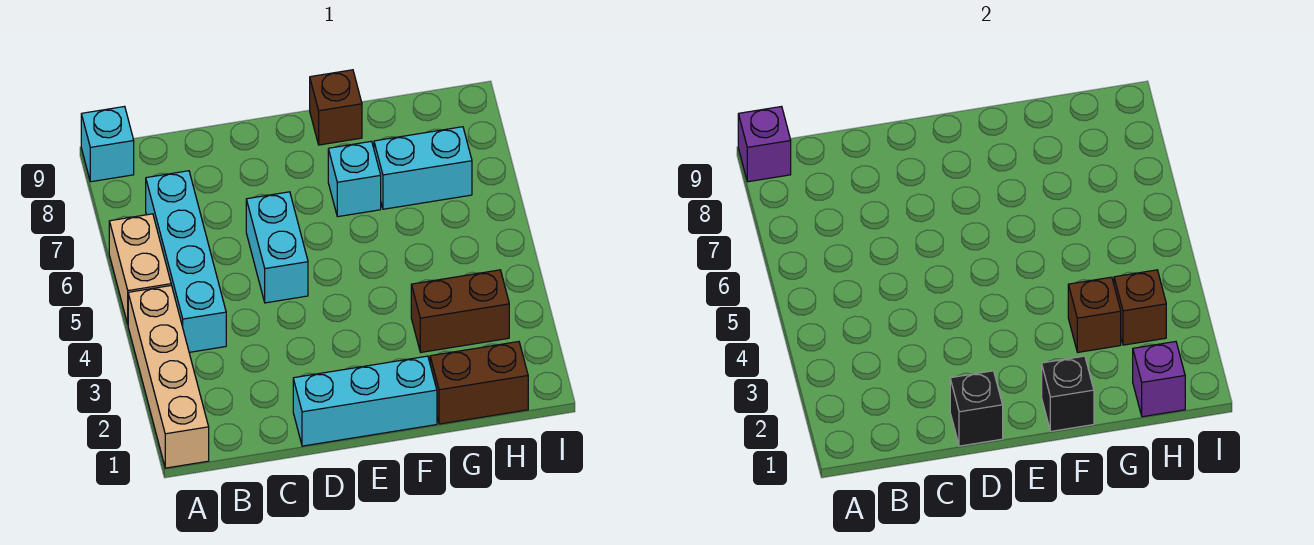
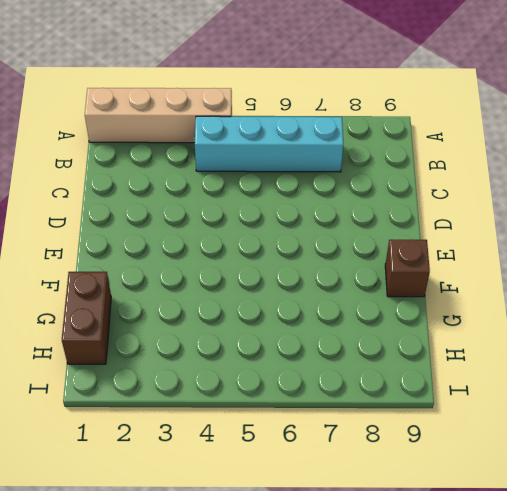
none -> tan brick A5:A6 level 1
none -> cyan brick A9 level 1
none -> cyan brick D1:F1 level 1

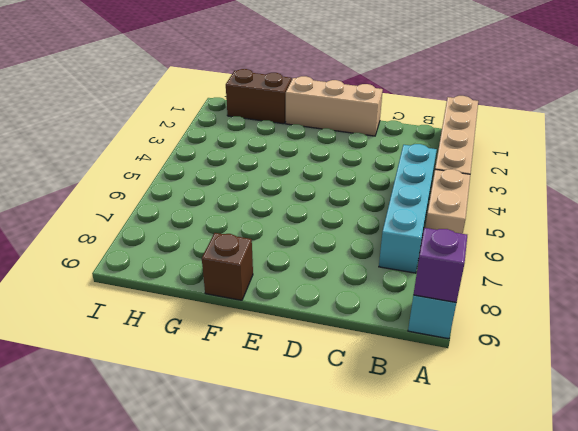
tan brick D1:F1 level 1 -> cyan brick D1:F1 level 1
none -> cyan brick D5:D6 level 1
none -> cyan brick F7 level 1
none -> brown brick G3:H3 level 1

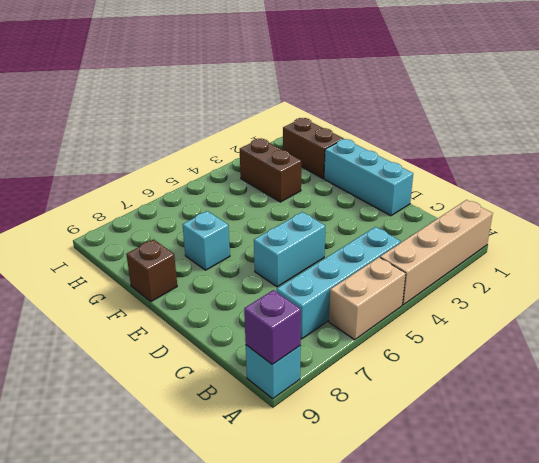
none -> cyan brick G7:H7 level 1
none -> black brick D1 level 2
none -> black brick F1 level 2

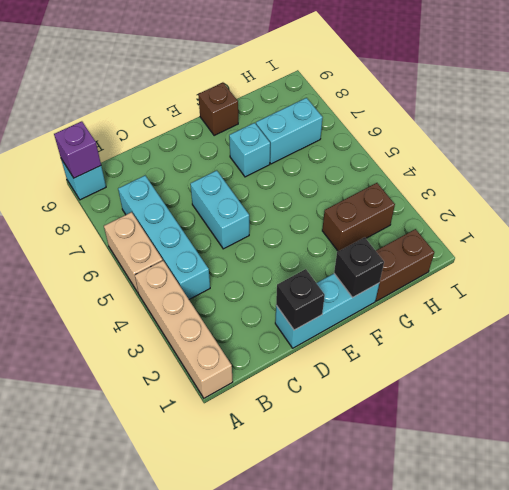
none -> brown brick G3 level 2
none -> purple brick H1 level 2
none -> brown brick H3 level 2

